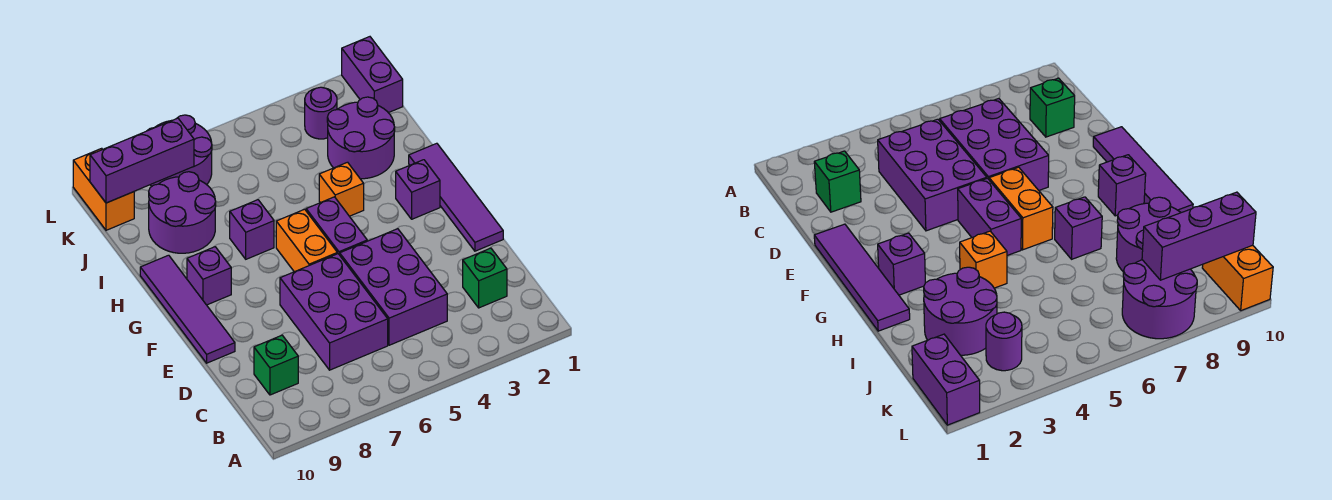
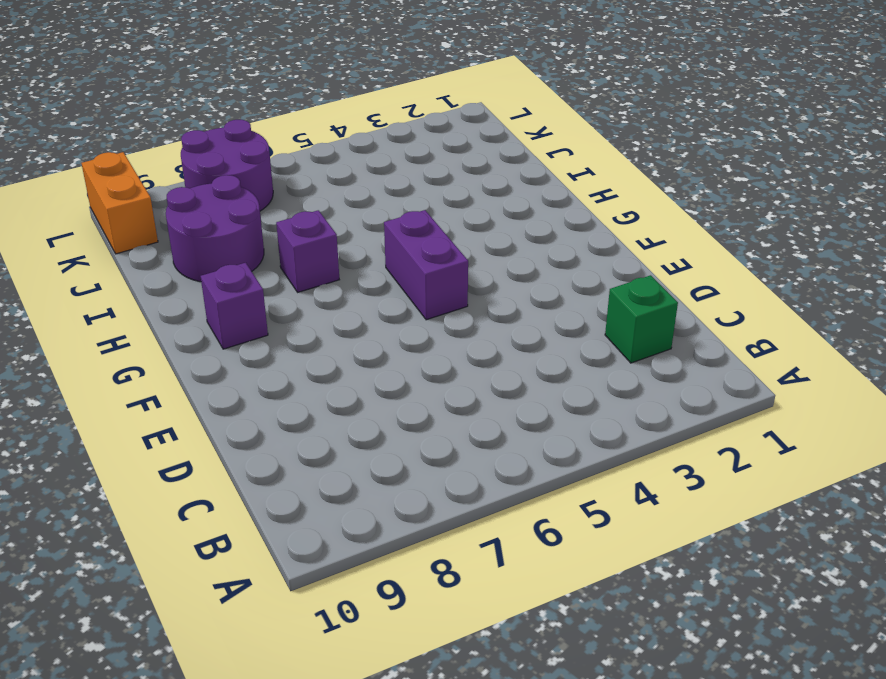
none -> purple brick C4:E5 level 1
none -> purple brick C6:E7 level 1
none -> green brick C9 level 1

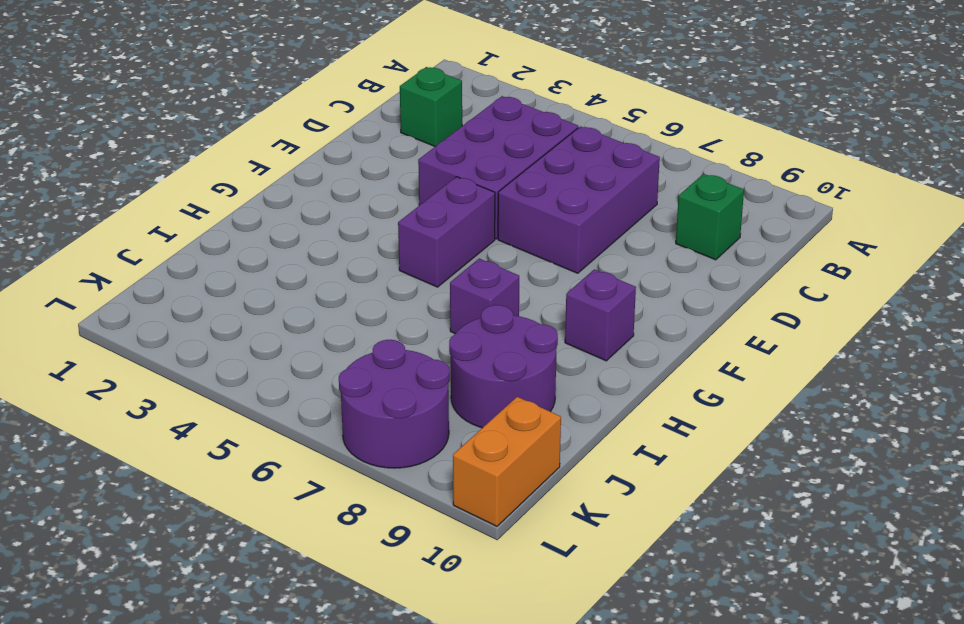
none -> purple tile E1:H1 level 1
none -> purple tile E10:H10 level 1
none -> orange brick F6:G6 level 1

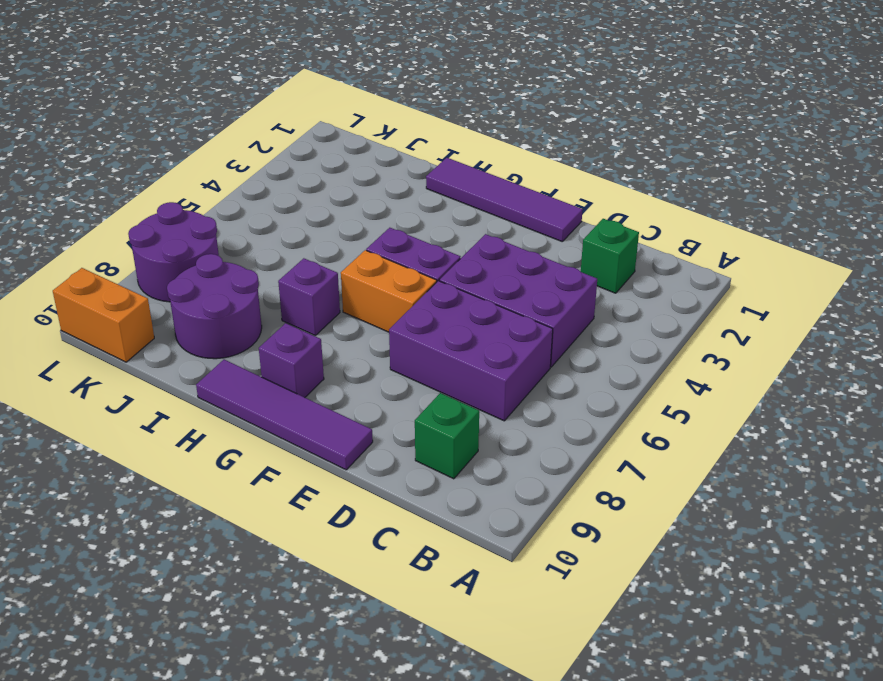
none -> purple brick G2 level 1
none -> orange brick H4 level 1
none -> purple round brick I2:J3 level 1

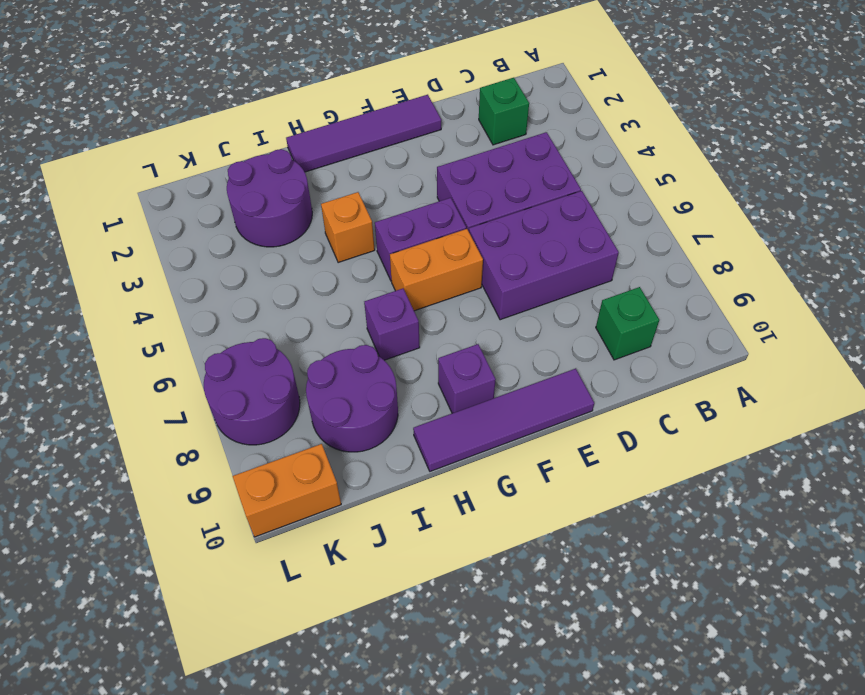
none -> purple brick G2 level 1
none -> purple brick K1:L1 level 1
none -> purple round brick K3 level 1

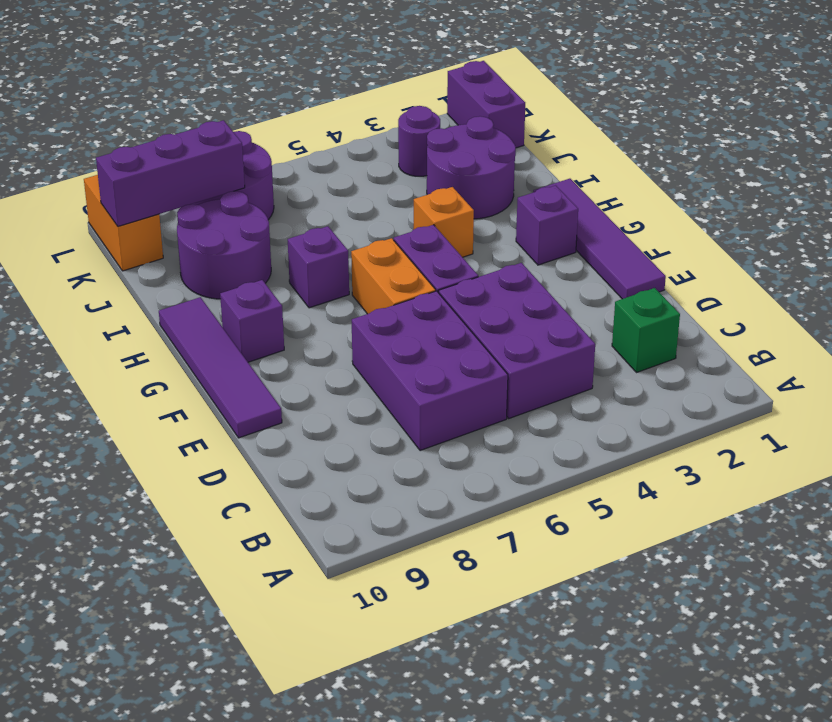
none -> green brick C9 level 1

